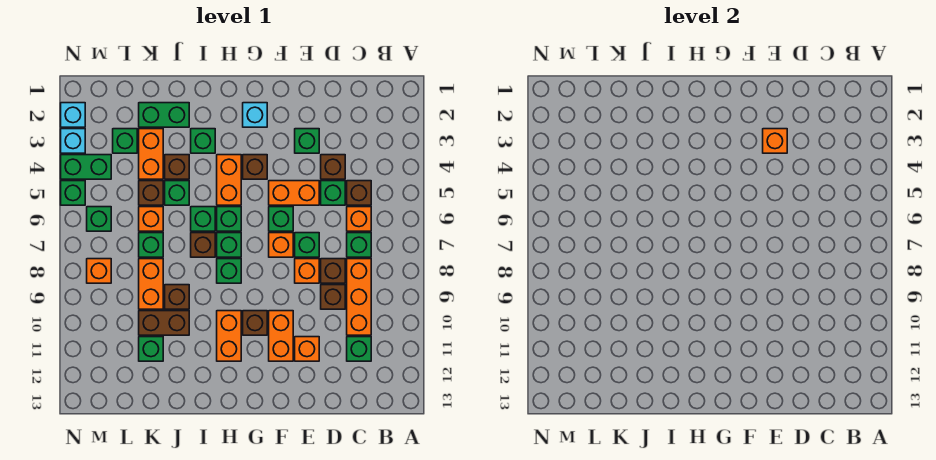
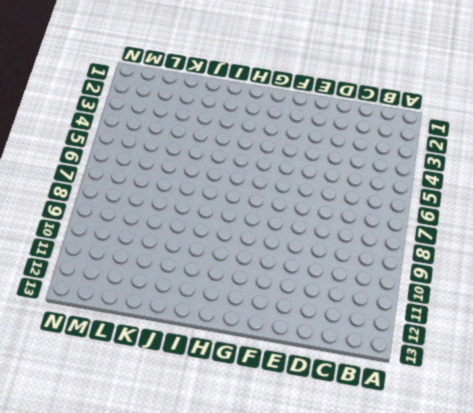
none -> brown brick C5 level 1
none -> orange brick C6 level 1
none -> green brick C7 level 1
none -> orange brick C8:C10 level 1

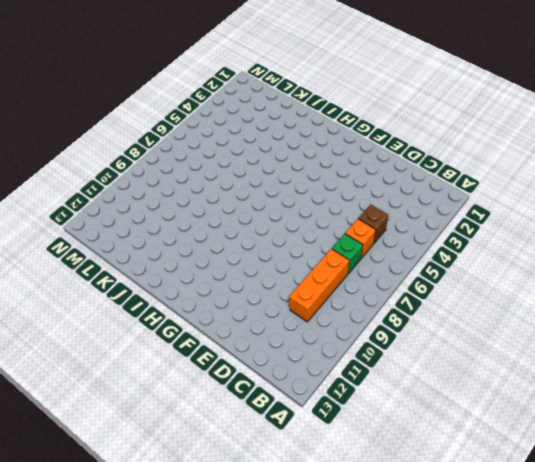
none -> green brick C11 level 1
none -> brown brick D4 level 1
none -> green brick D5 level 1
none -> brown brick D8 level 1

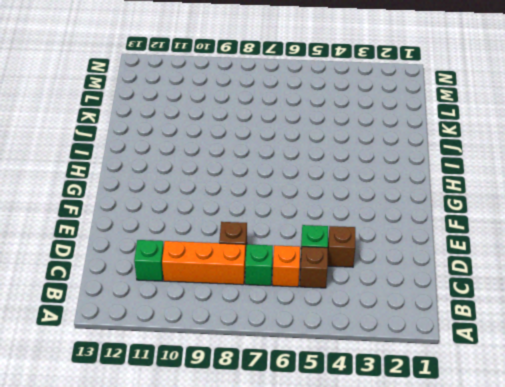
none -> brown brick D9 level 1
none -> green brick E3 level 1
none -> orange brick E5:F5 level 1
none -> green brick E7 level 1

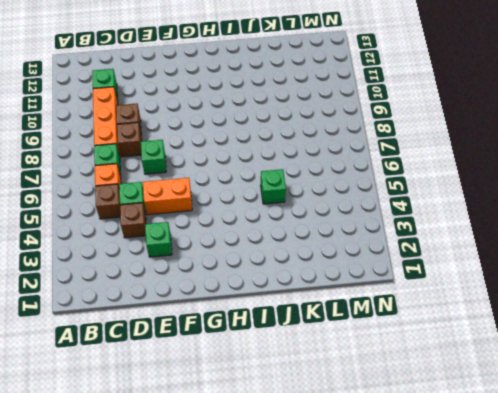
none -> orange brick E8 level 1
none -> orange brick E11 level 1
none -> green brick F6 level 1
none -> orange brick F7 level 1

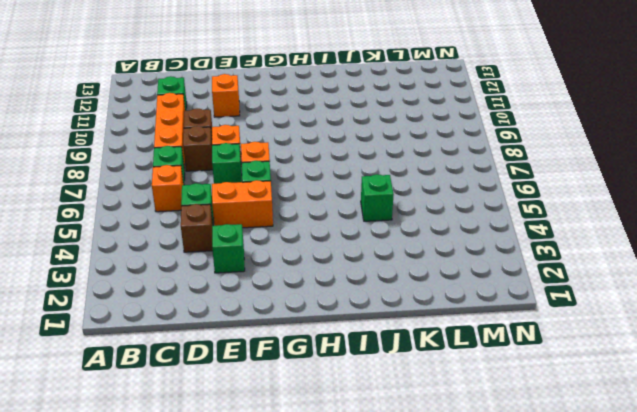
none -> brown brick C5 level 1
none -> orange brick F10:F11 level 1
none -> cyan brick G2 level 1
none -> brown brick G4 level 1

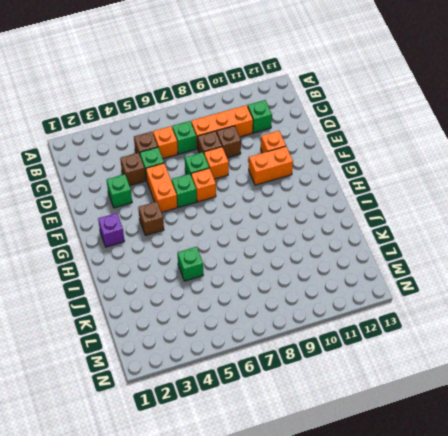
purple brick G2 level 1 -> cyan brick G2 level 1
none -> brown brick G10 level 1
none -> orange brick H4:H5 level 1
none -> green brick H6 level 1
none -> green brick H7 level 1

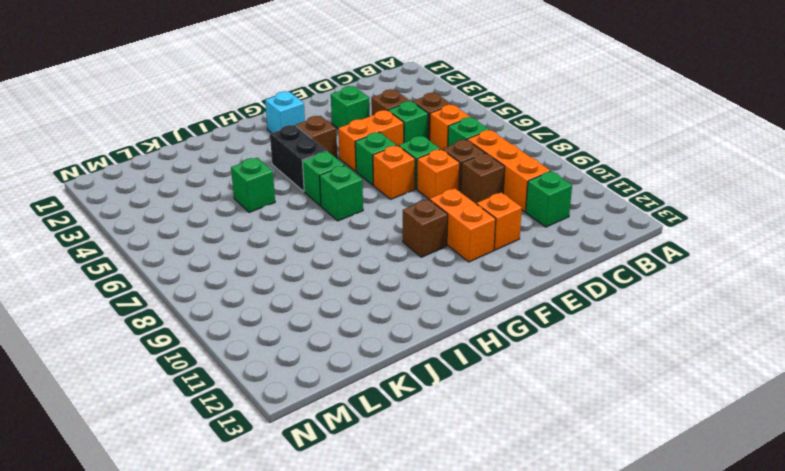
black brick H4:H5 level 1 -> orange brick H4:H5 level 1
none -> green brick H8 level 1
none -> orange brick H10:H11 level 1
none -> green brick I3 level 1
none -> green brick I6 level 1

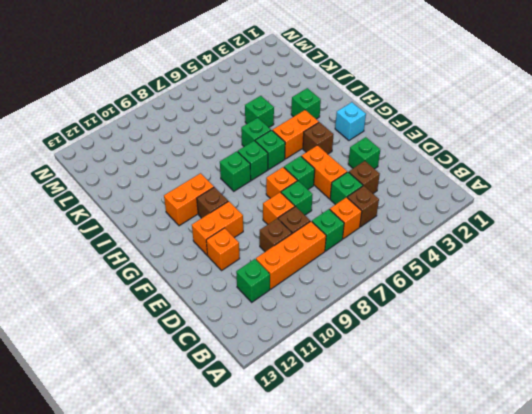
none -> brown brick I7 level 1
none -> green brick J2:K2 level 1
none -> brown brick J4 level 1
none -> brown brick J9 level 1

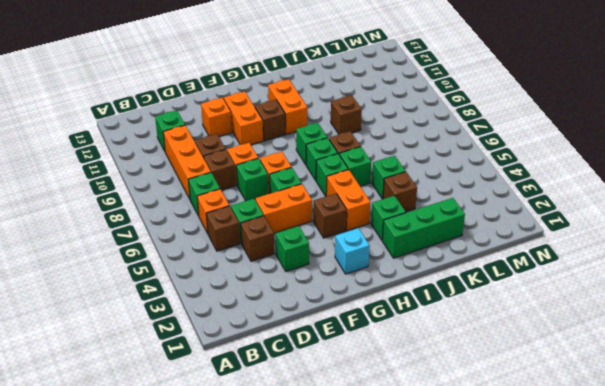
green brick I2:K2 level 1 -> green brick J2:K2 level 1
none -> brown brick J10:K10 level 1
none -> orange brick K3:K4 level 1
none -> brown brick K5 level 1
none -> orange brick K6 level 1

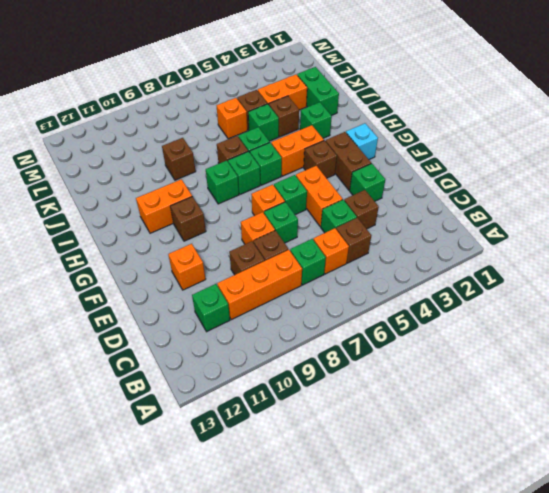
brown brick F3:G3 level 1 -> brown brick J10:K10 level 1
none -> orange brick F10:F11 level 1
none -> green brick K7 level 1
none -> orange brick K8:K9 level 1
none -> green brick K11 level 1

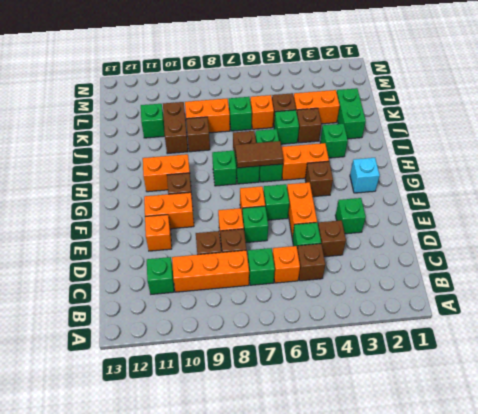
brown tile H6:H7 level 2 -> none
none -> green brick L3 level 1
none -> green brick M4:N4 level 1
none -> green brick M6 level 1
none -> orange brick M8 level 1

